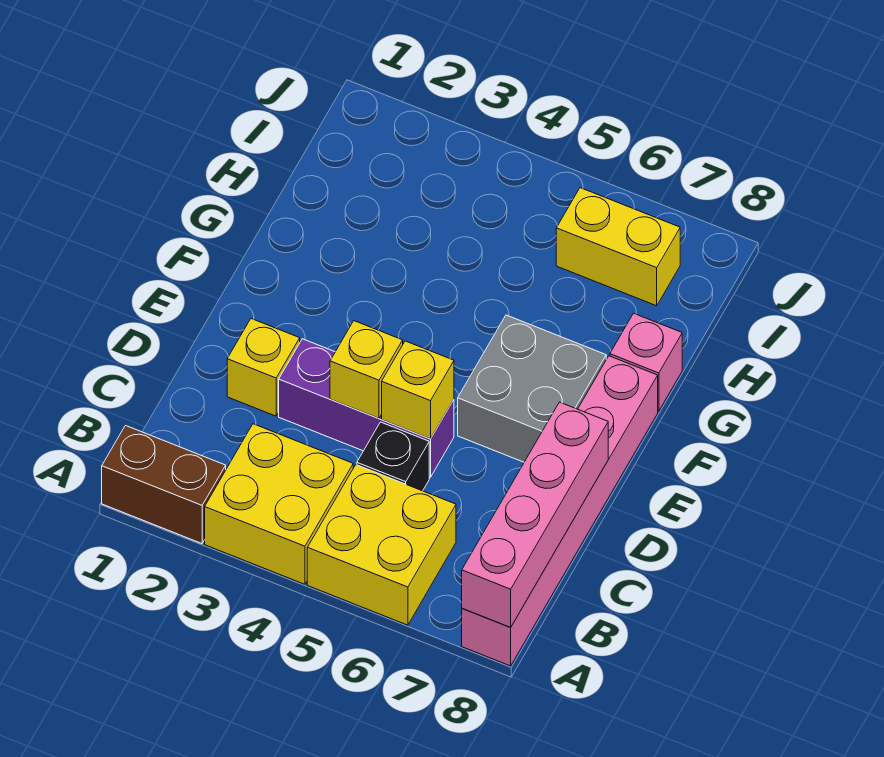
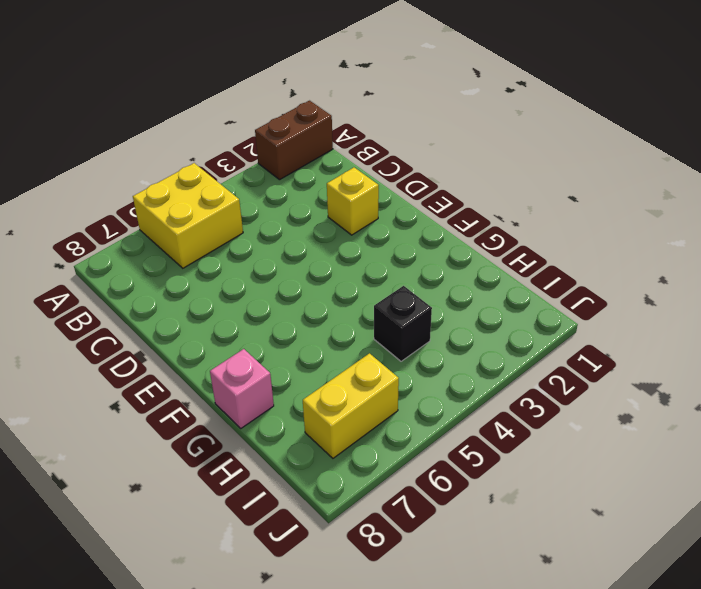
black brick H4 level 1 -> black brick C5 level 1
none -> yellow brick A3:B4 level 1
none -> pink brick A8:F8 level 1
none -> purple brick D3:D5 level 1

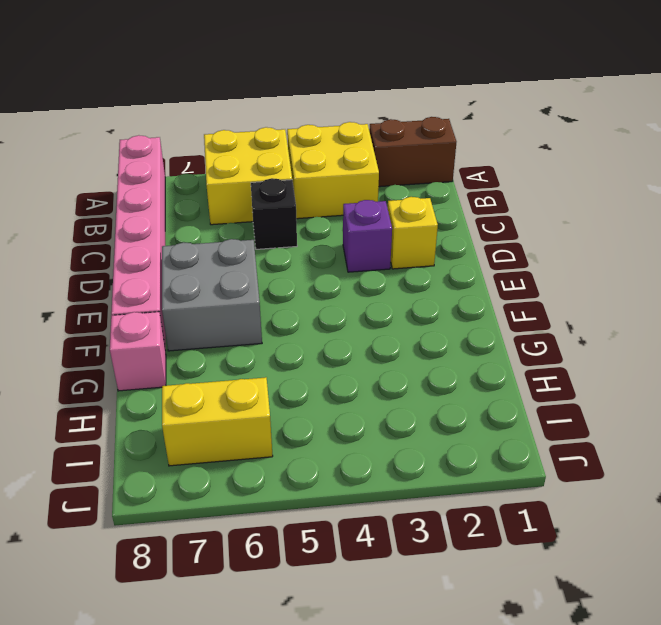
purple brick D3 level 1 -> purple brick D3:D5 level 1
none -> pink brick A8:D8 level 2
none -> yellow brick D4 level 2
none -> yellow brick D5 level 2

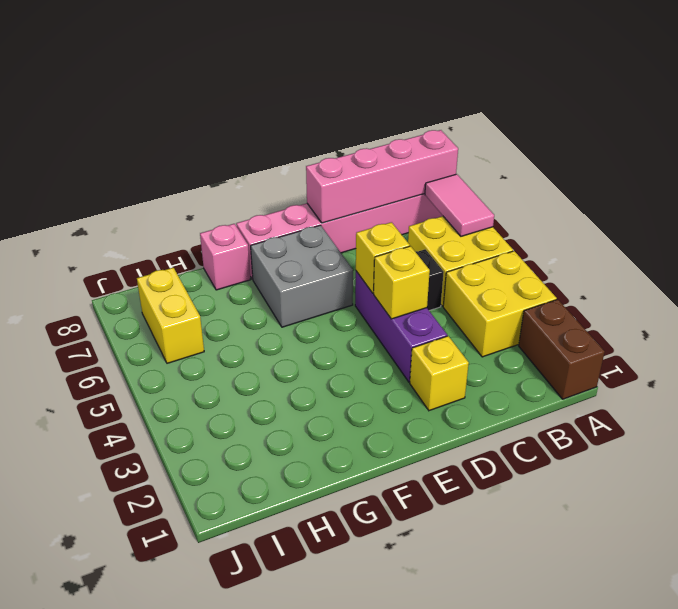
pink tile A6:A7 level 2 -> none

